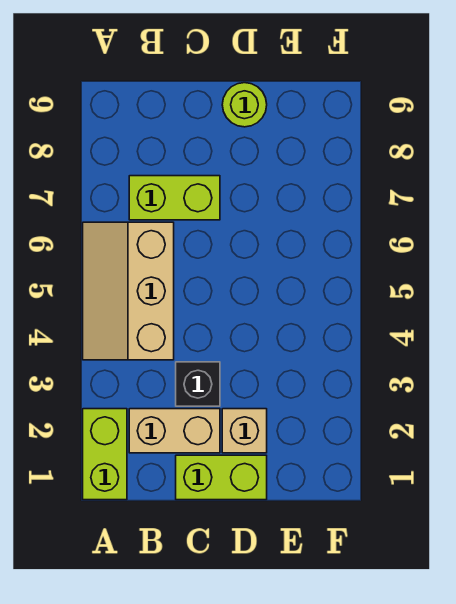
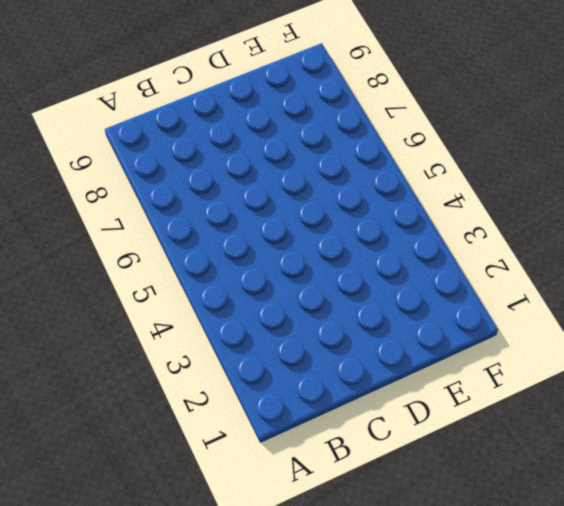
none -> lime brick A1:A2 level 1
none -> tan slope A4:B6 level 1 top B

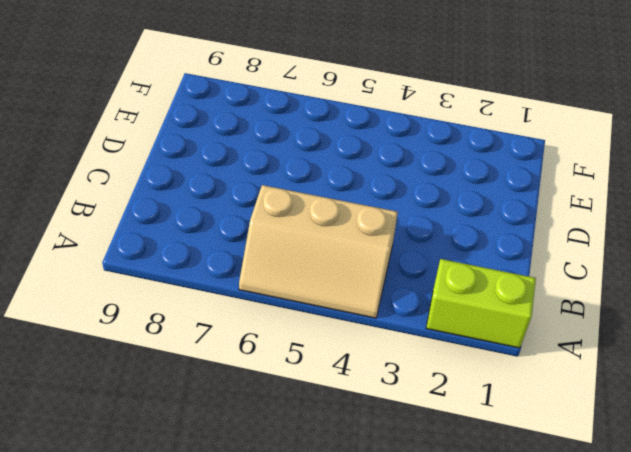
none -> tan brick B2:C2 level 1
none -> lime brick B7:C7 level 1

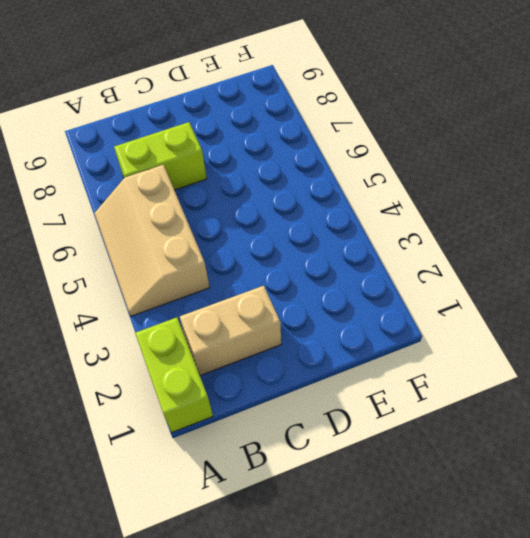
none -> lime brick C1:D1 level 1
none -> black brick C3 level 1

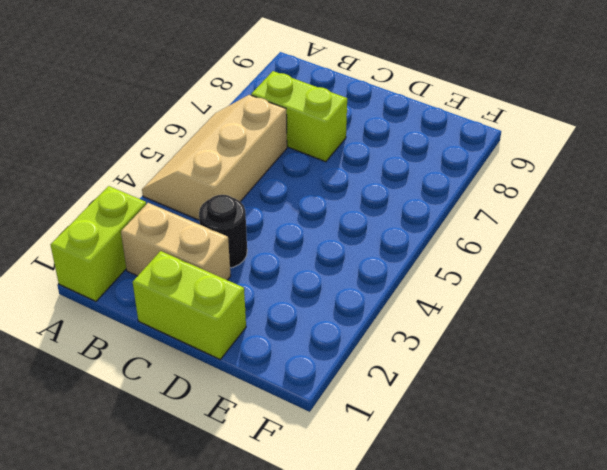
black round brick C3 level 1 -> black brick C3 level 1
none -> tan brick D2 level 1
none -> lime round brick D9 level 1

